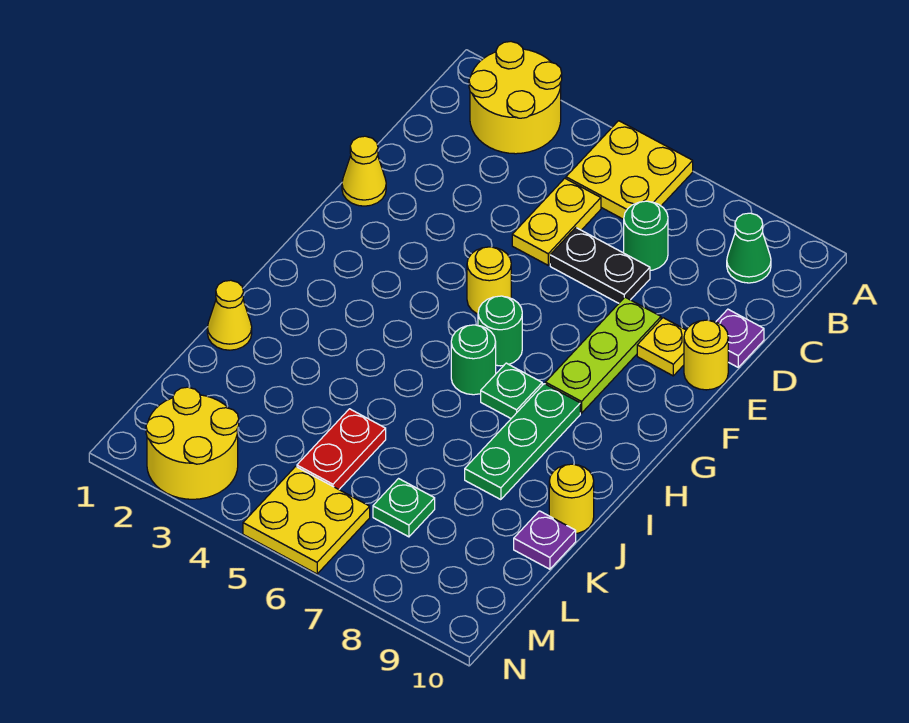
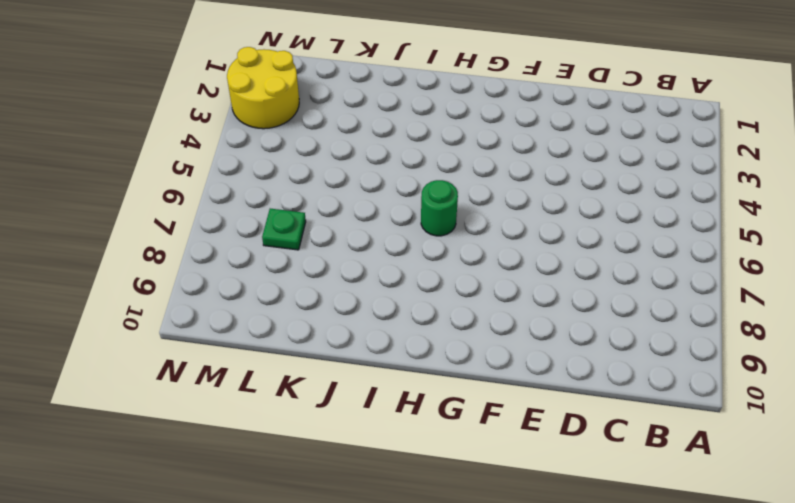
none -> yellow round brick A2:B3 level 1
none -> yellow plate A5:B6 level 1
none -> green cone B9 level 1

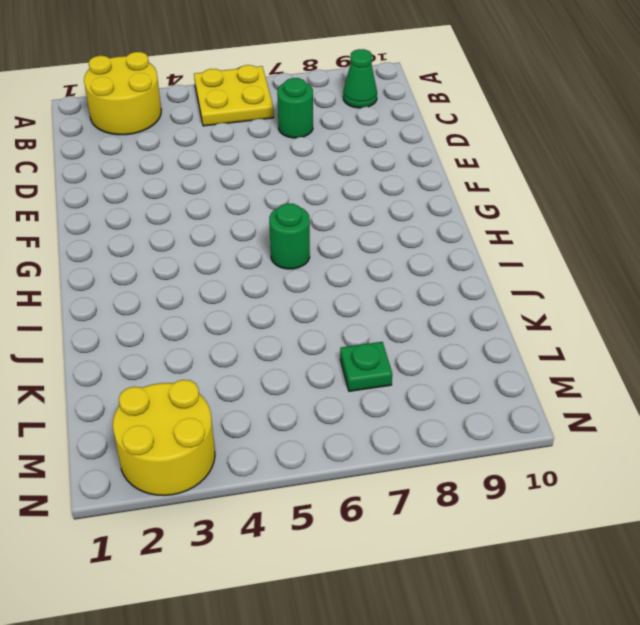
none -> yellow plate C5:D5 level 1
none -> black plate D6:D7 level 1
none -> purple plate D10 level 1

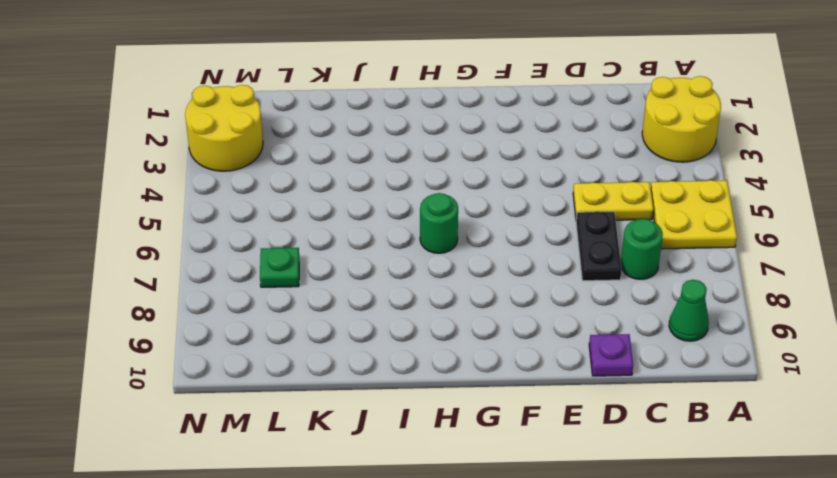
none -> yellow cone E1 level 1
none -> lime plate E8:G8 level 1
none -> yellow plate E9 level 1

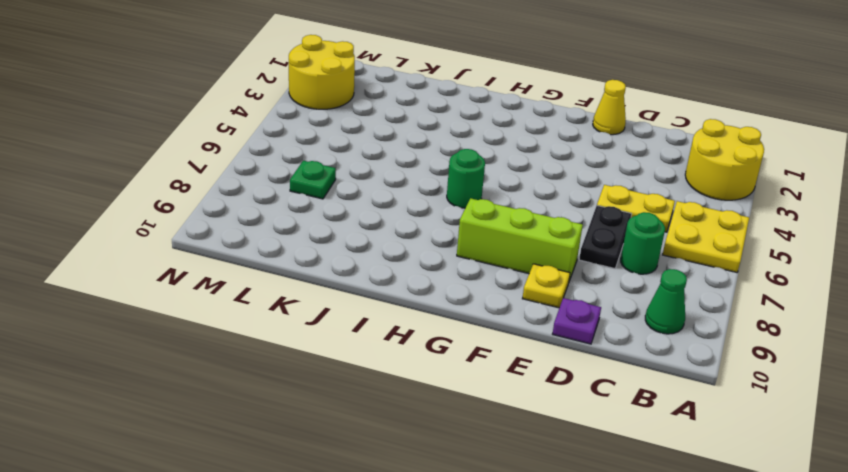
lime brick E8:G8 level 1 -> lime plate E8:G8 level 1
none -> yellow round brick E10 level 1
none -> yellow round brick F5 level 1
none -> green round brick G6 level 1

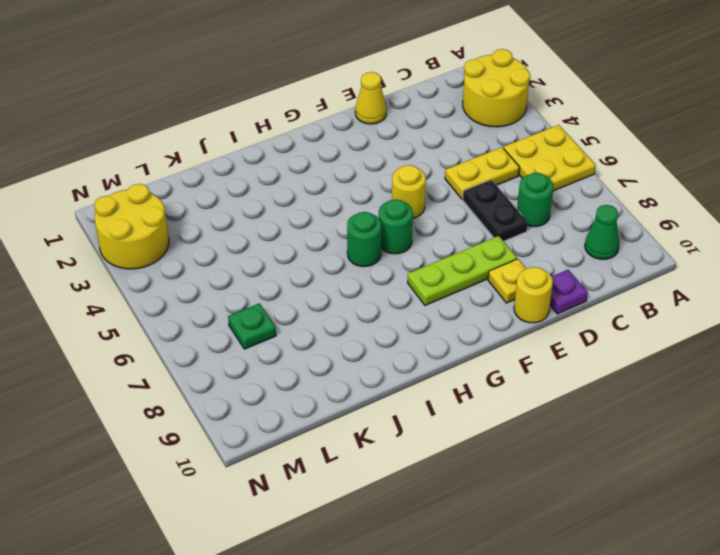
none -> green plate H7 level 1
none -> green plate H8:J8 level 1
none -> yellow cone J1 level 1

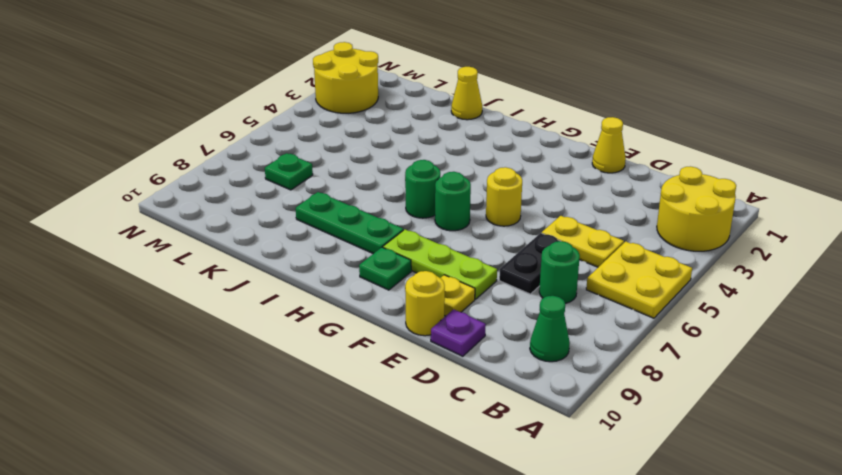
green plate G9 level 1 -> green plate H7 level 1
none -> yellow round brick J10 level 1
none -> red plate K5:L5 level 1
none -> purple plate K10 level 1

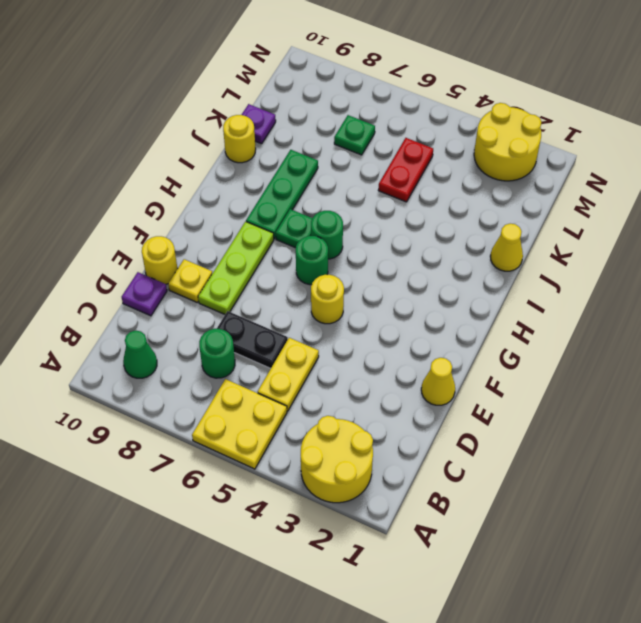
none -> yellow plate M5:N6 level 1

